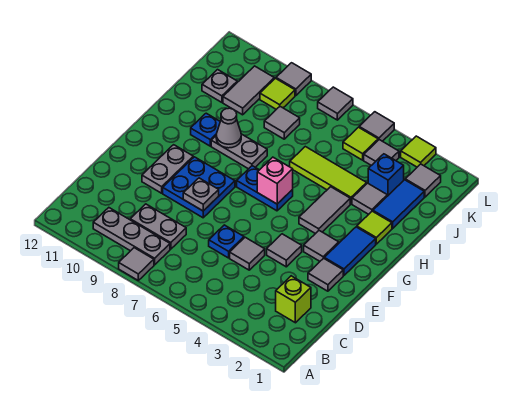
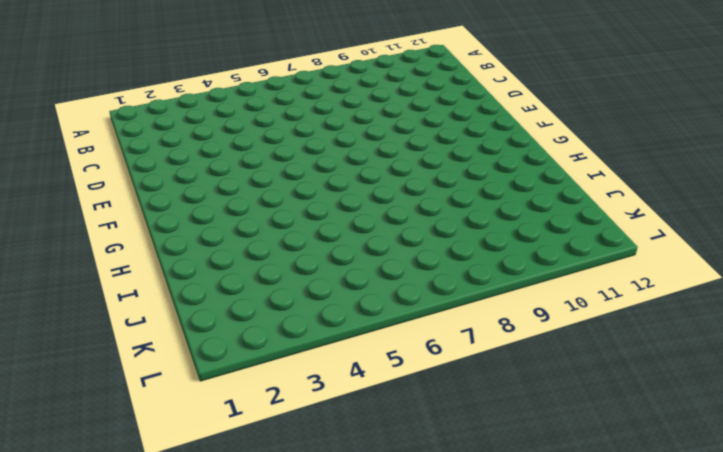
none -> grey tile A8 level 1
none -> grey plate B8:B10 level 1
none -> lime brick C2 level 1
none -> grey plate C8:C9 level 1

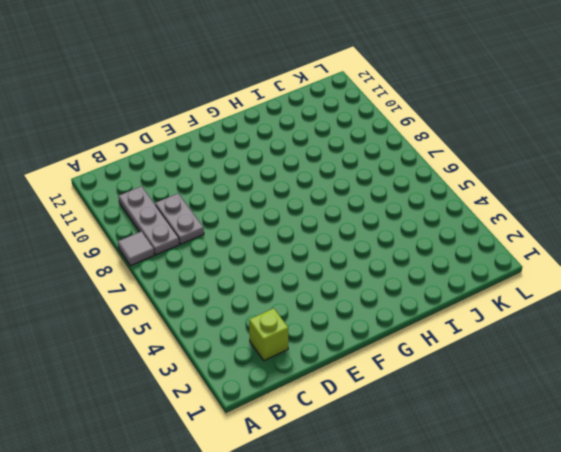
none -> grey tile D5 level 1
none -> blue plate D6 level 1
none -> grey tile E2 level 1
none -> grey tile E4 level 1

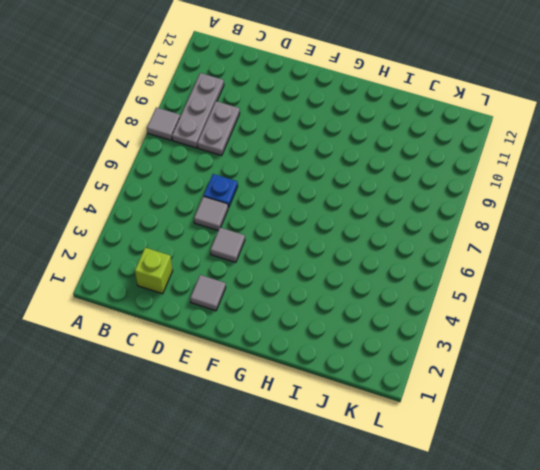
none -> blue plate E8:F9 level 1
none -> grey plate E10:F10 level 1
none -> blue tile F2:G2 level 1
none -> grey tile F3 level 1

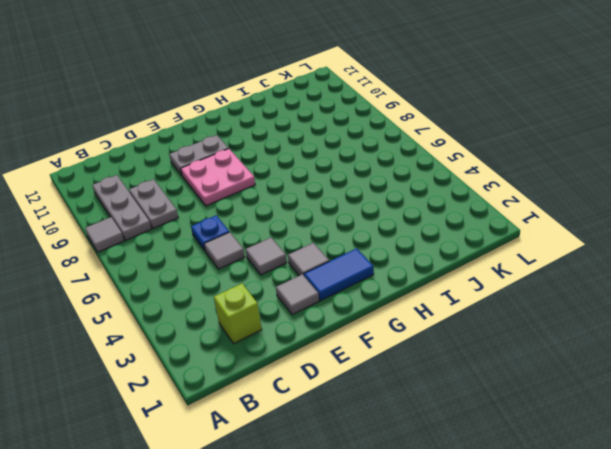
pink plate E8:F9 level 1 -> blue plate E8:F9 level 1
none -> grey tile G4:H4 level 1
none -> blue plate G6:G7 level 1
none -> lime tile H2 level 1
none -> grey plate H8:H9 level 1

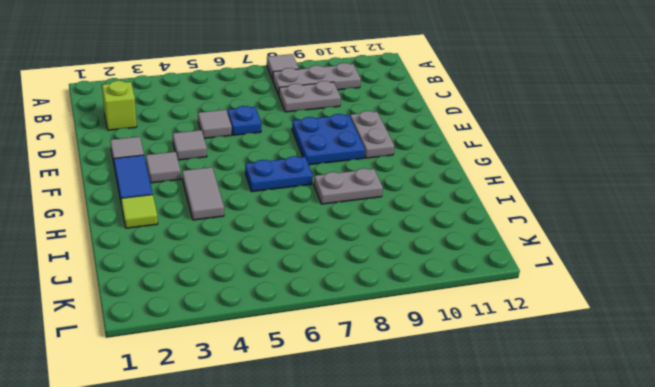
none -> blue plate H10 level 1
none -> blue tile I2:J2 level 1
none -> grey tile I3 level 1
none -> lime tile I4:I6 level 1

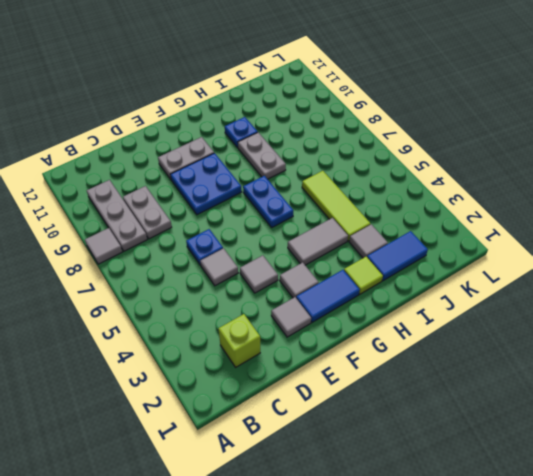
none -> blue brick J3 level 1
none -> grey tile J8 level 1
none -> grey tile J10:K10 level 1
none -> grey plate J11 level 1

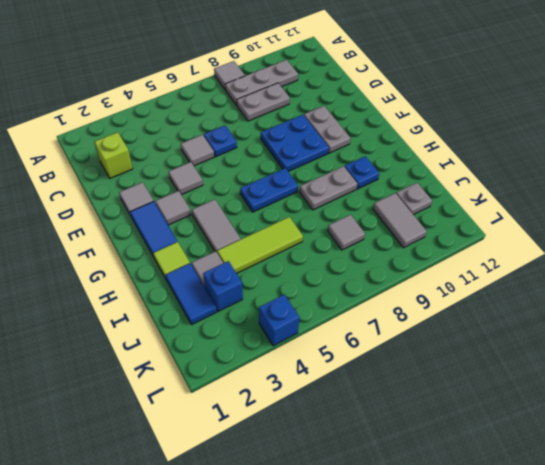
blue brick L4 level 1 -> none
none -> grey tile K2 level 1
none -> grey tile K4 level 1
none -> lime tile K5 level 1
none -> lime tile K9 level 1

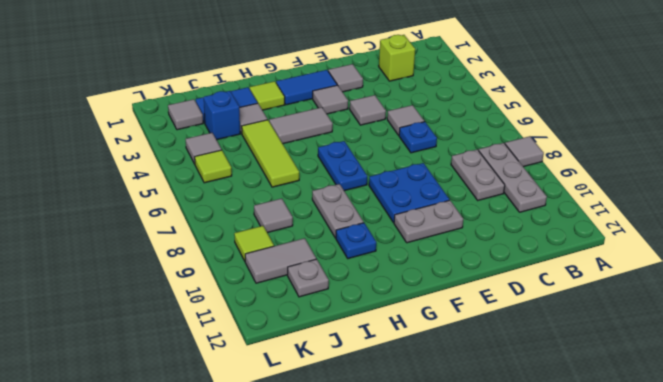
none -> lime tile L3 level 1
none -> grey tile L5 level 1
none -> grey tile L7 level 1
none -> grey tile L9 level 1

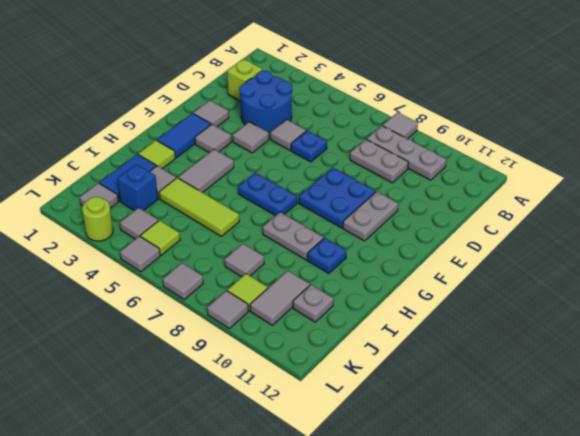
blue round brick C3:D4 level 1 -> none
lime round brick L3 level 1 -> lime tile L3 level 1
none -> grey plate E8 level 2
none -> pink brick G6 level 2
none -> grey cone H9 level 2

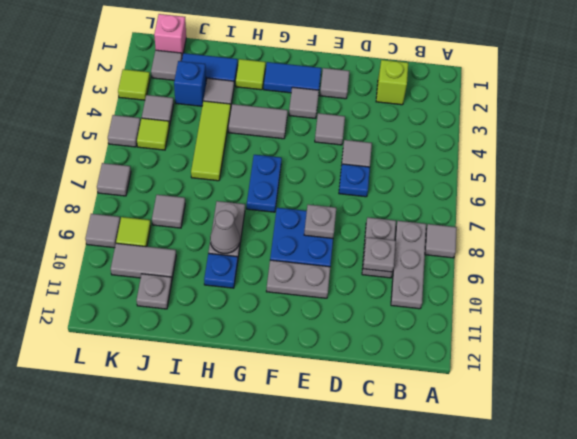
grey plate C9 level 2 -> none
pink brick K1 level 1 -> pink brick G6 level 2

